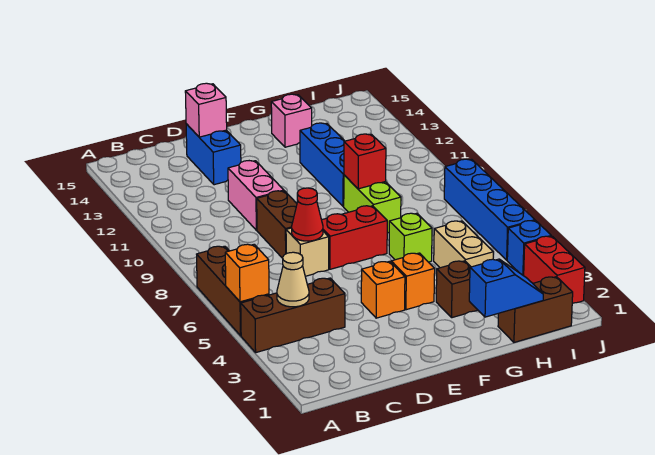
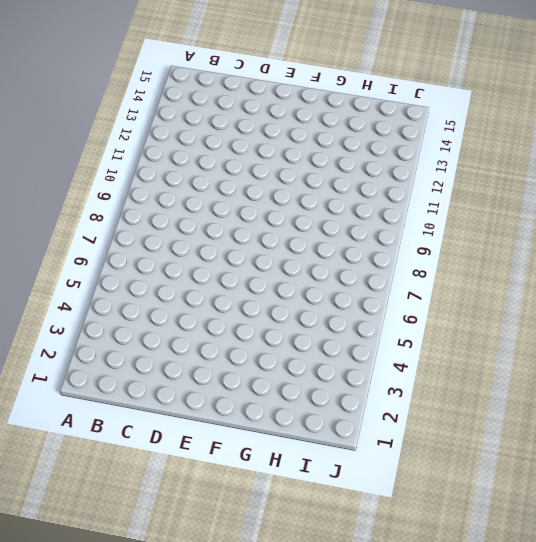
none -> brown brick A4:C4 level 1
none -> brown brick A5:A7 level 1
none -> tan brick D7 level 1

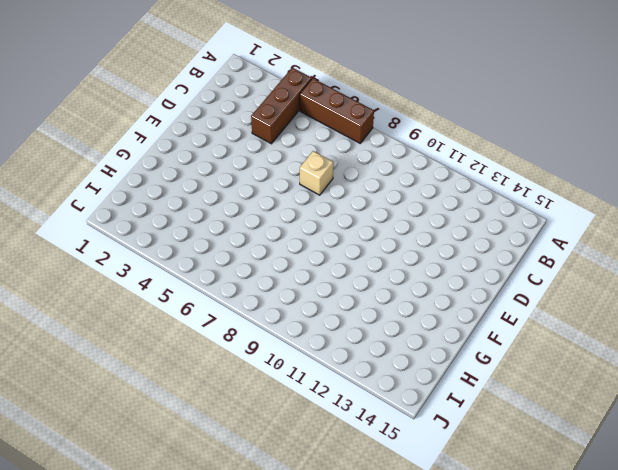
none -> brown brick D8:D9 level 1
none -> pink brick D10:D11 level 1
none -> blue brick D13:D14 level 1

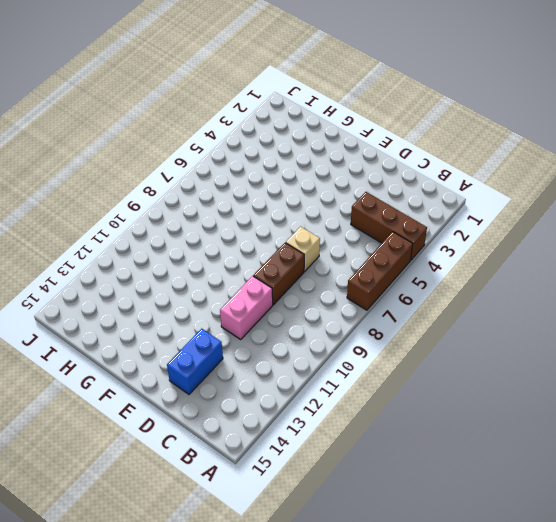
none -> orange brick E4 level 1
none -> red brick E7:F7 level 1
none -> orange brick F4 level 1

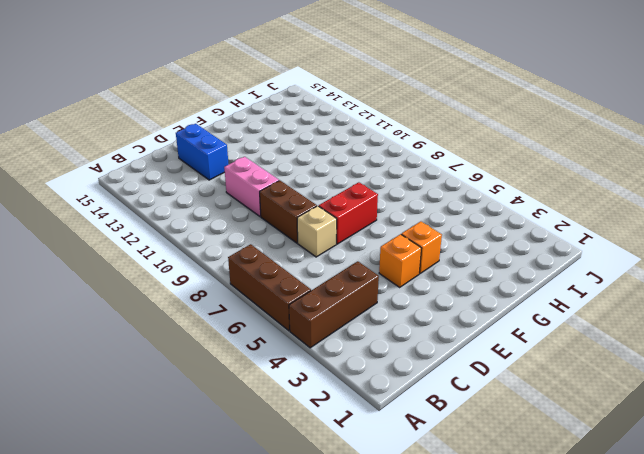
none -> brown brick G3 level 1
none -> lime brick G6 level 1
none -> lime brick G8:G9 level 1

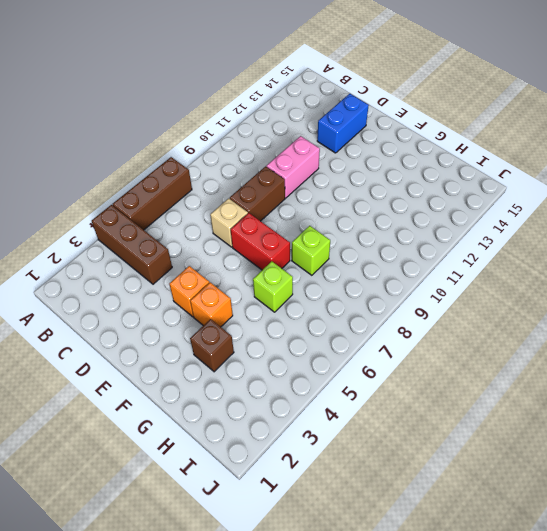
lime brick G8 level 1 -> lime brick G8:G9 level 1
none -> blue brick G10:G12 level 1
none -> pink brick G14 level 1
none -> brown brick H1:I1 level 1

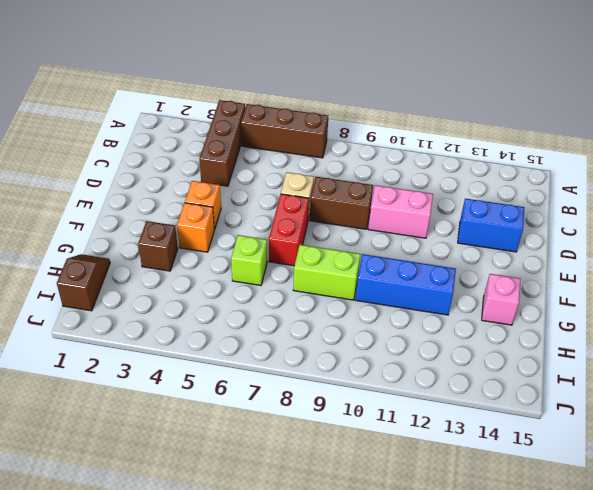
brown slope H1:I1 level 1 top I -> brown brick H1:I1 level 1
none -> tan brick H4:H5 level 1
none -> red brick J2:J3 level 1
none -> blue brick J4 level 1

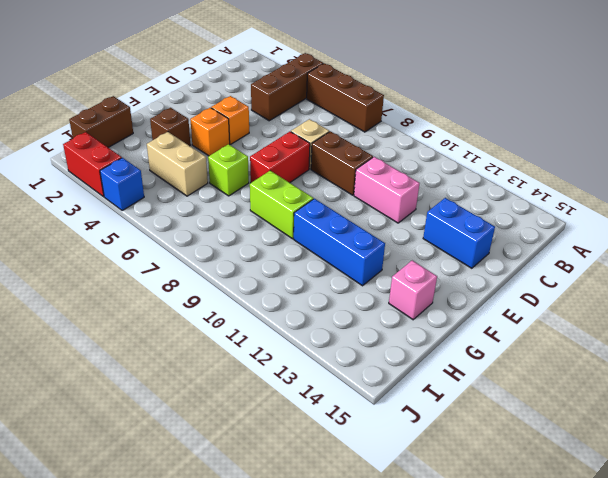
none -> blue brick J5:J8 level 1
none -> orange brick A5 level 2
none -> tan cone B4 level 2

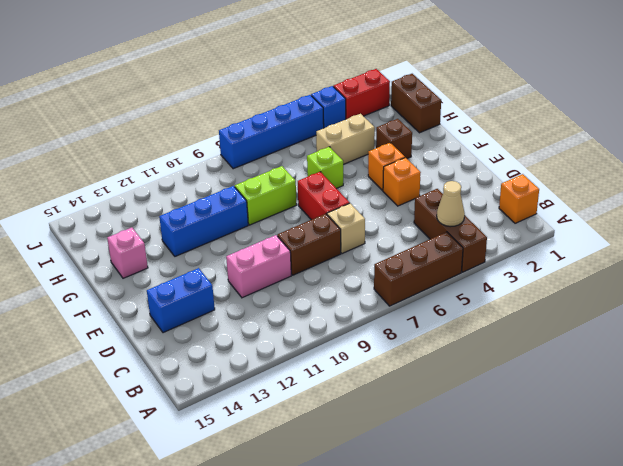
orange brick B1 level 1 -> orange brick A5 level 2
none -> red cone D7 level 2
none -> pink brick D14 level 2
none -> blue slope G1:H1 level 2 top G

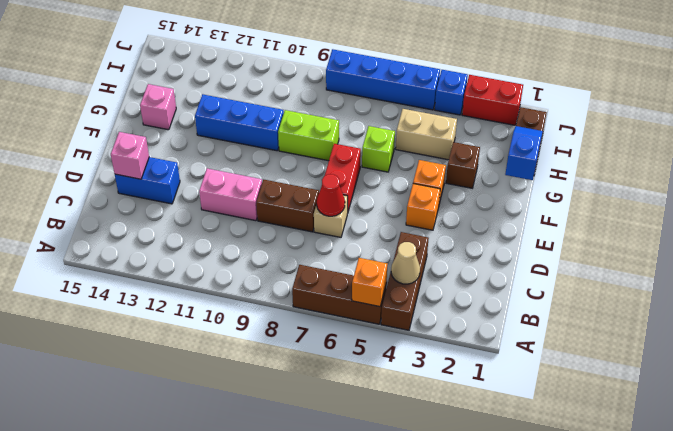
none -> red brick G9 level 2

